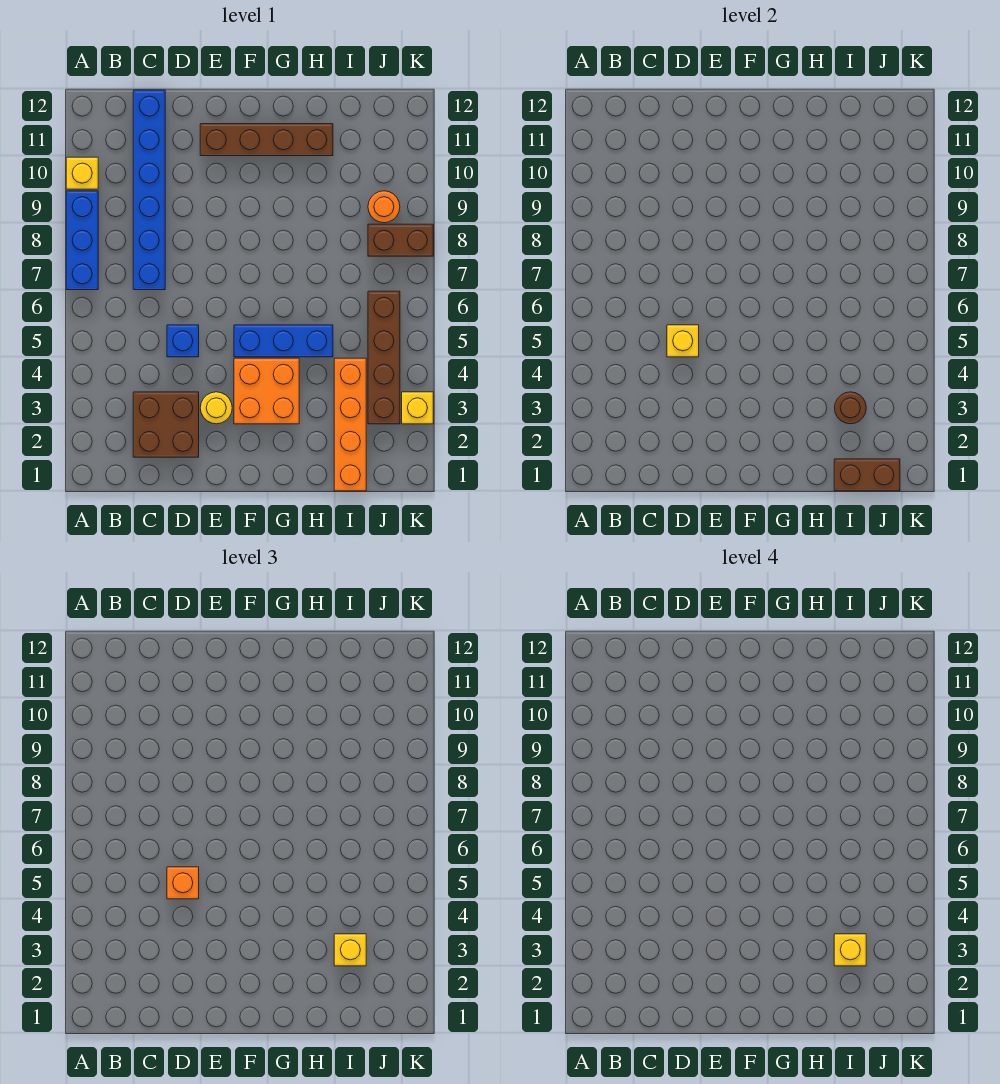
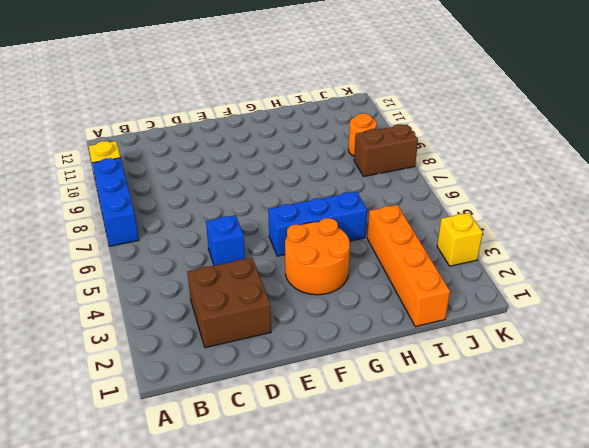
orange round brick F3:G4 level 1 -> orange brick F3:G4 level 1
none -> blue brick C7:C12 level 1
none -> yellow round brick E3 level 1
none -> brown brick E11:H11 level 1

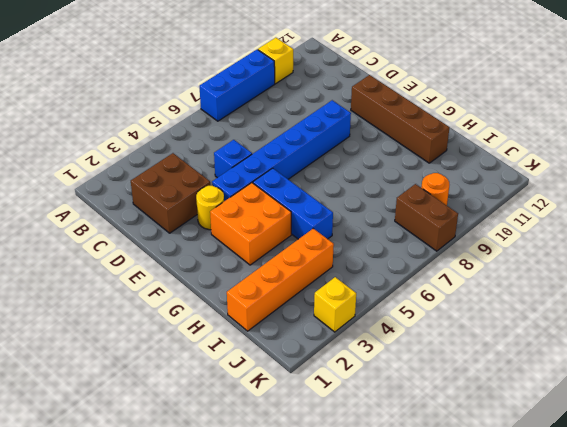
blue brick E4:E9 level 1 -> blue brick C7:C12 level 1
none -> brown brick J3:J6 level 1
none -> yellow brick D5 level 2
none -> brown brick I1:J1 level 2

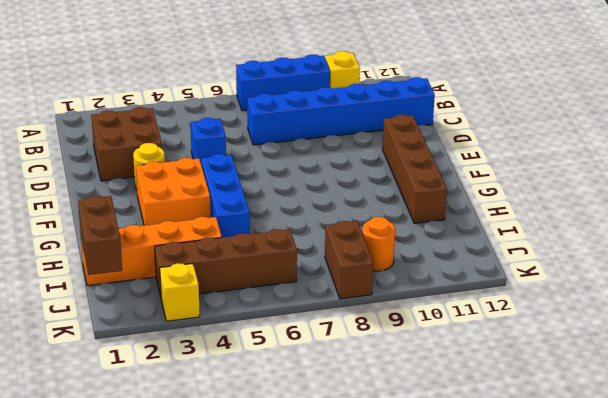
none -> yellow brick D5 level 2
none -> brown round brick I3 level 2
none -> orange brick D5 level 3

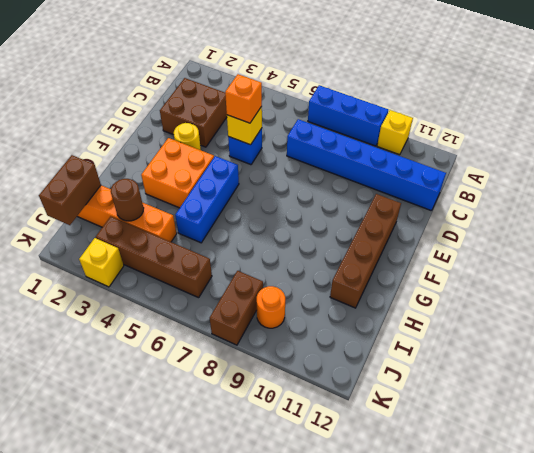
none -> yellow brick I3 level 3
none -> yellow brick I3 level 4

